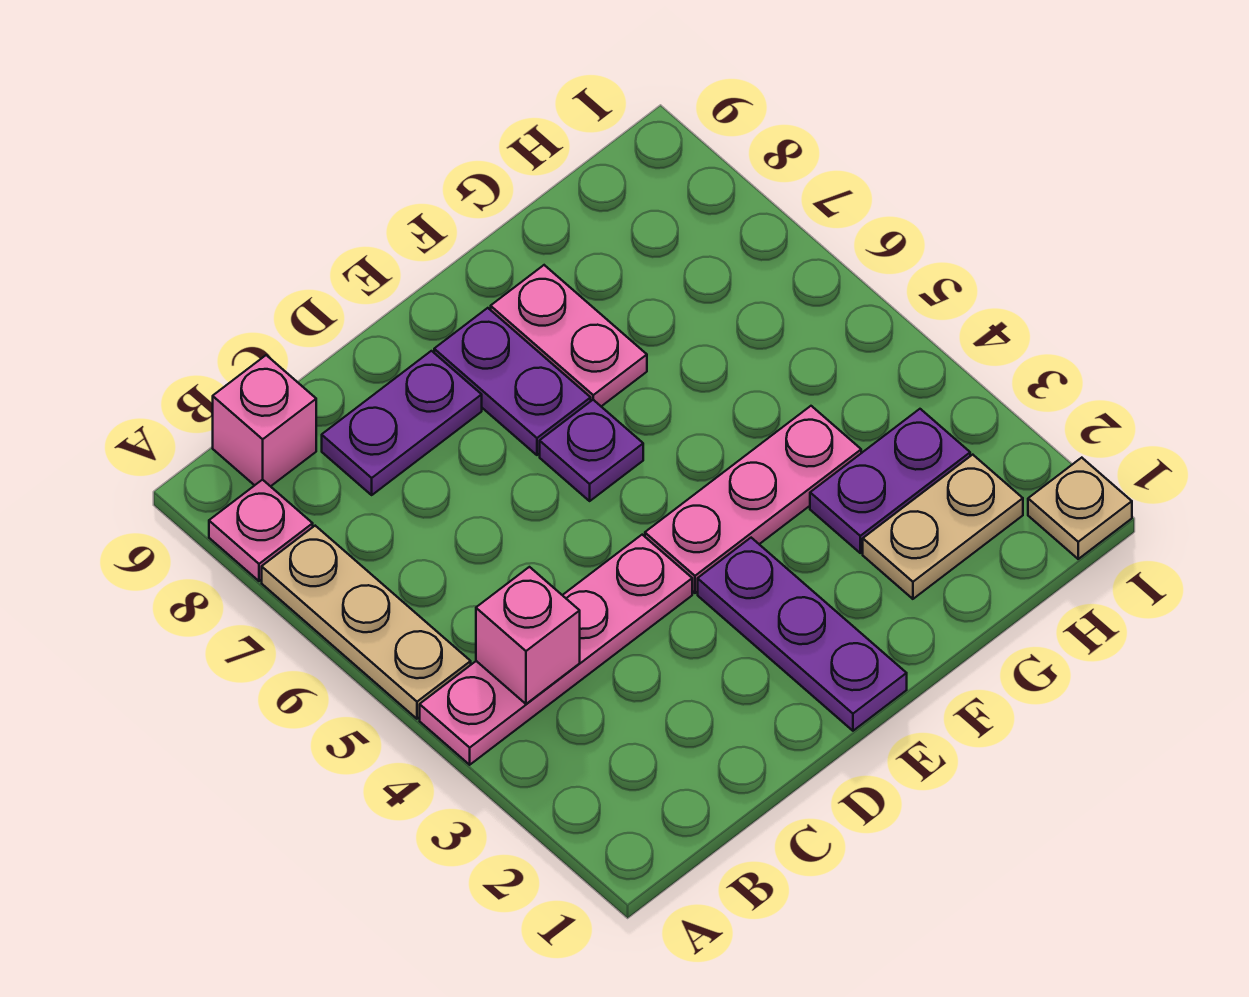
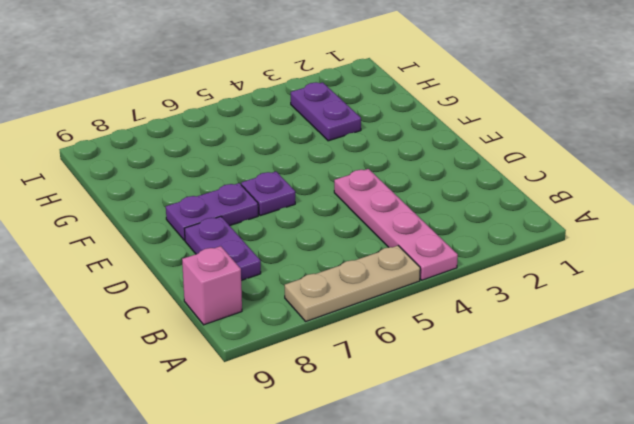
none -> pink plate A8 level 1
none -> purple plate E1:E3 level 1
none -> pink plate E4:G4 level 1

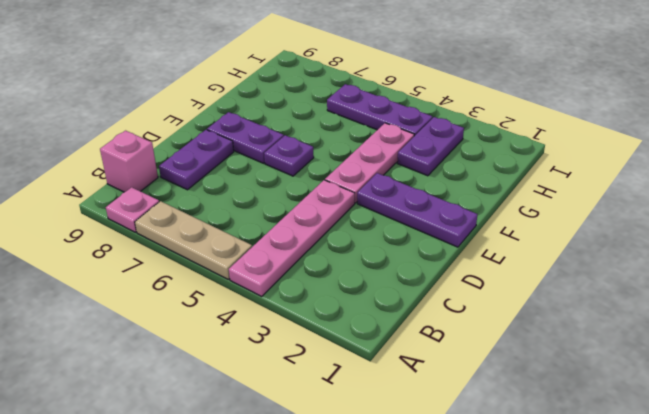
purple plate H4:H6 level 1 -> none
none -> pink plate F7:F8 level 1
none -> tan plate G2:H2 level 1
none -> tan plate I1 level 1

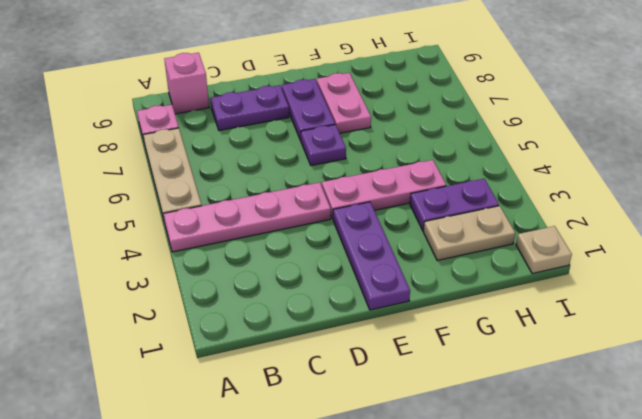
none -> pink brick B4 level 2

